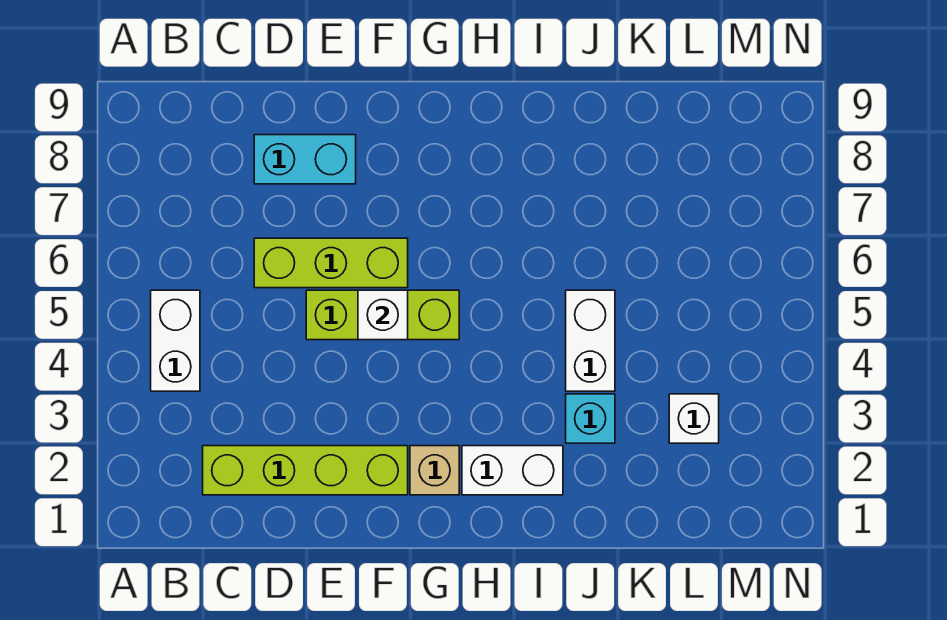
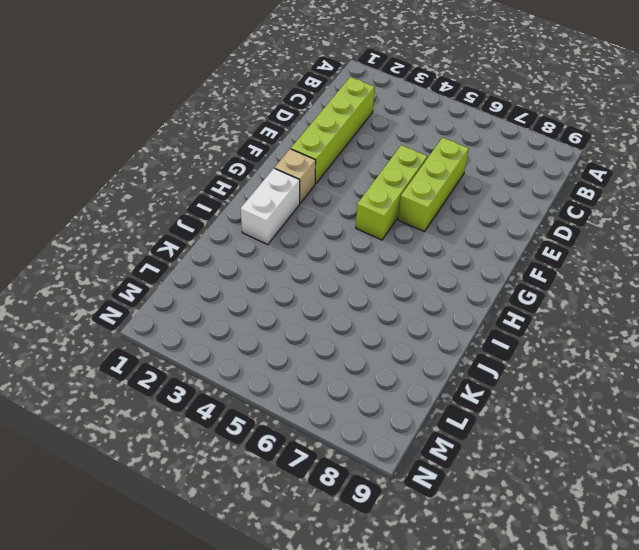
none -> white brick B4:B5 level 1
none -> cyan brick D8:E8 level 1

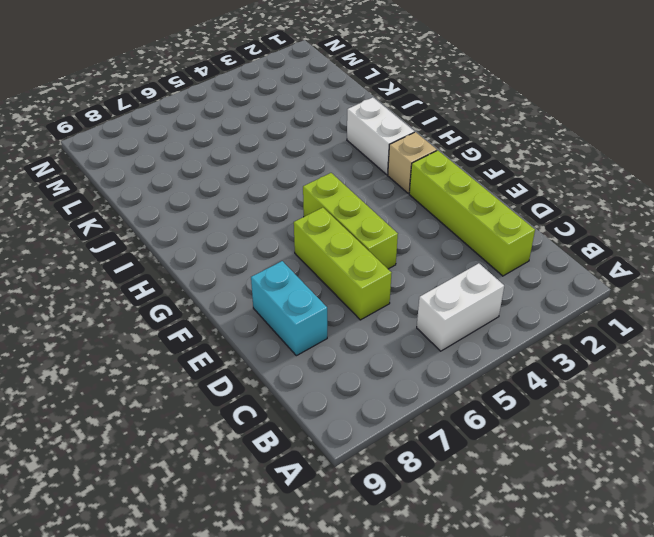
none -> cyan brick J3 level 1
none -> white brick J4:J5 level 1

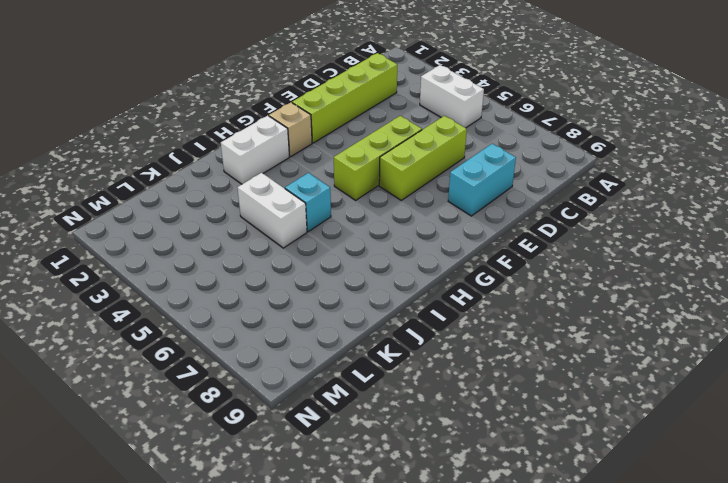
cyan brick I5 level 1 -> cyan brick J3 level 1
none -> white brick L3 level 1
none -> white brick F5 level 2

